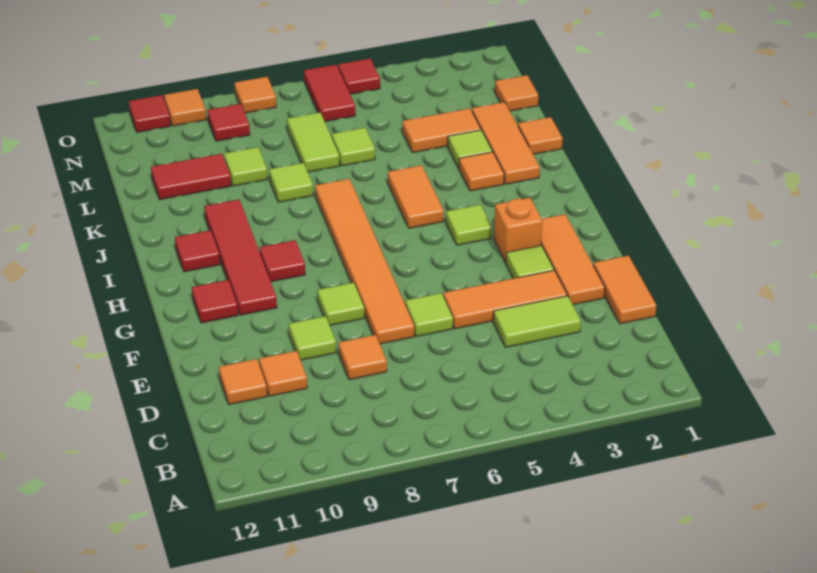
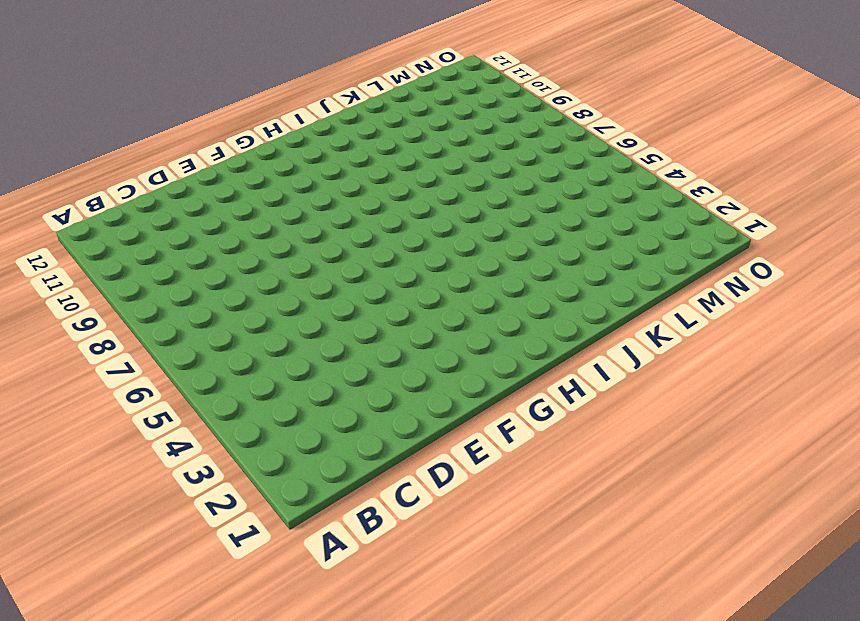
none -> orange tile D1:E1 level 1
none -> lime tile D3:D4 level 1
none -> orange tile D8 level 1
none -> orange tile D10 level 1

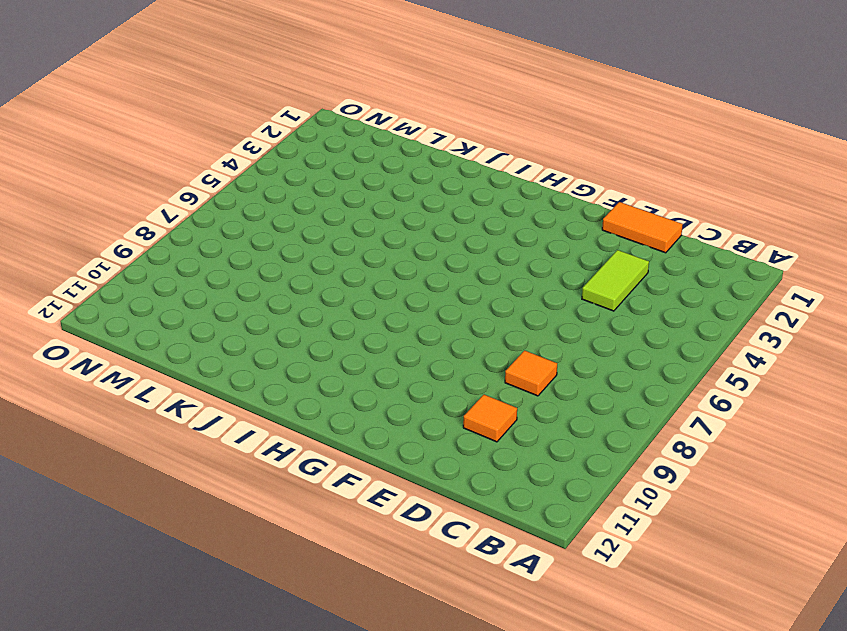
none -> orange tile D11 level 1
none -> orange tile E2:G2 level 1
none -> orange tile E3:E5 level 1
none -> lime tile E6 level 1

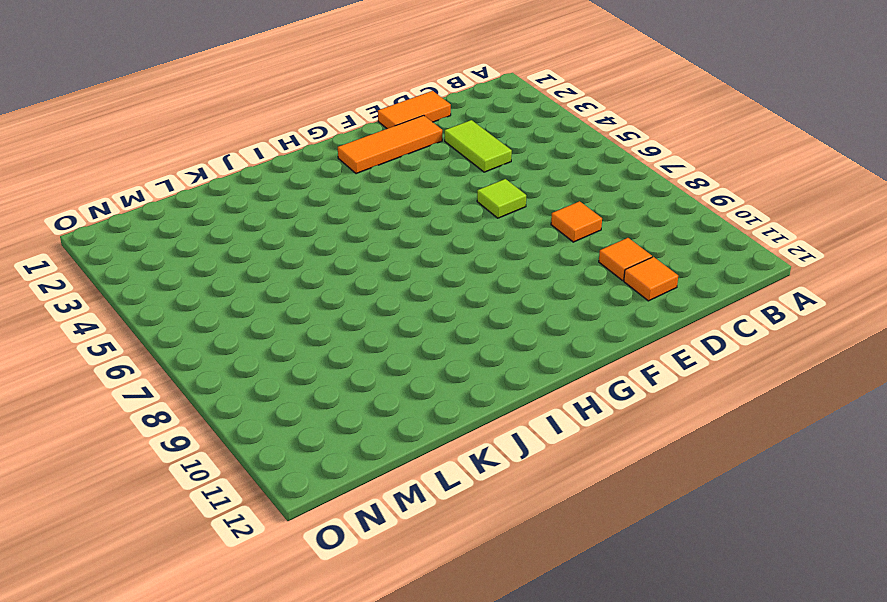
none -> orange tile E3:E5 level 1
none -> orange tile E7:J7 level 1
none -> lime tile E9 level 1
none -> lime tile F3 level 1

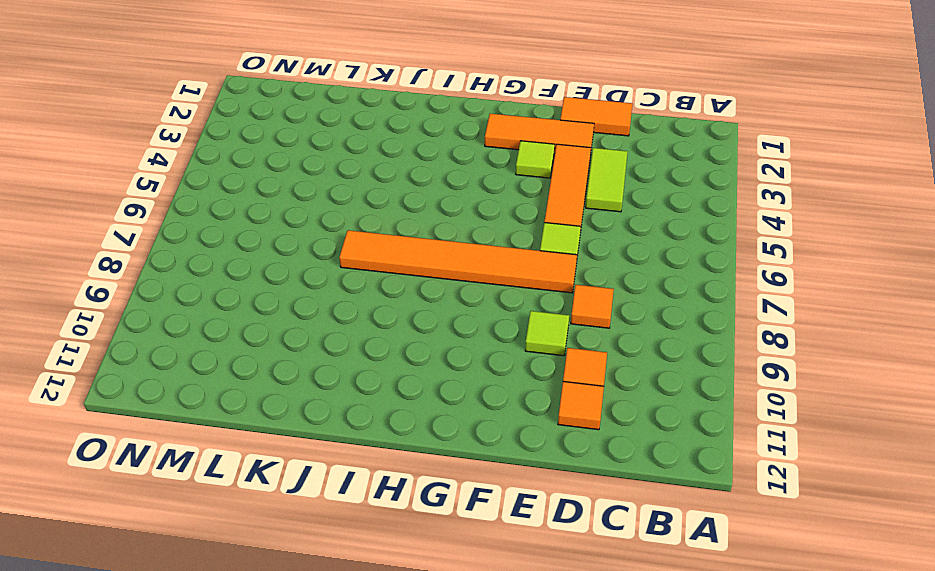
none -> lime tile F8 level 1
none -> orange brick G3 level 1
none -> red tile G10:J10 level 1
none -> red tile G11 level 1

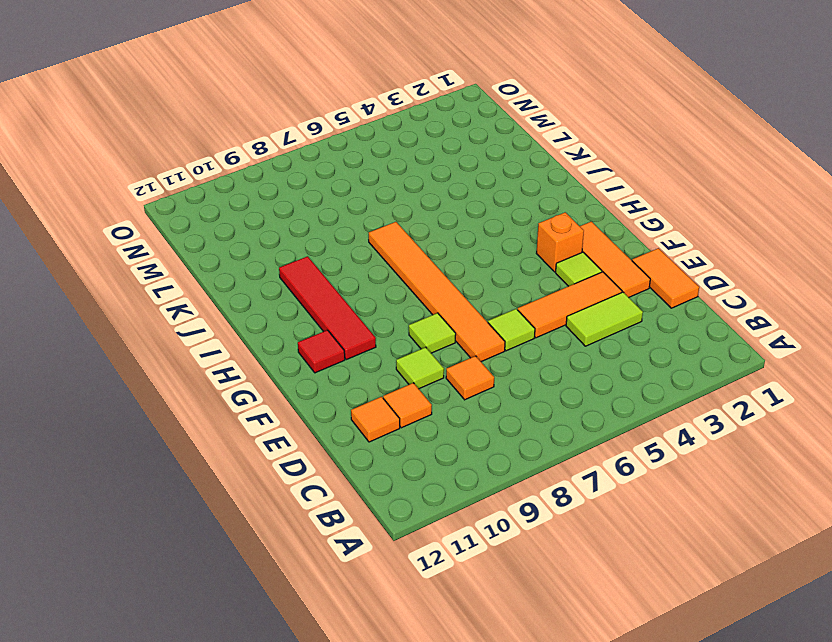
none -> lime tile H4 level 1
none -> red tile H9 level 1
none -> orange tile I5:J5 level 1
none -> red tile I11 level 1

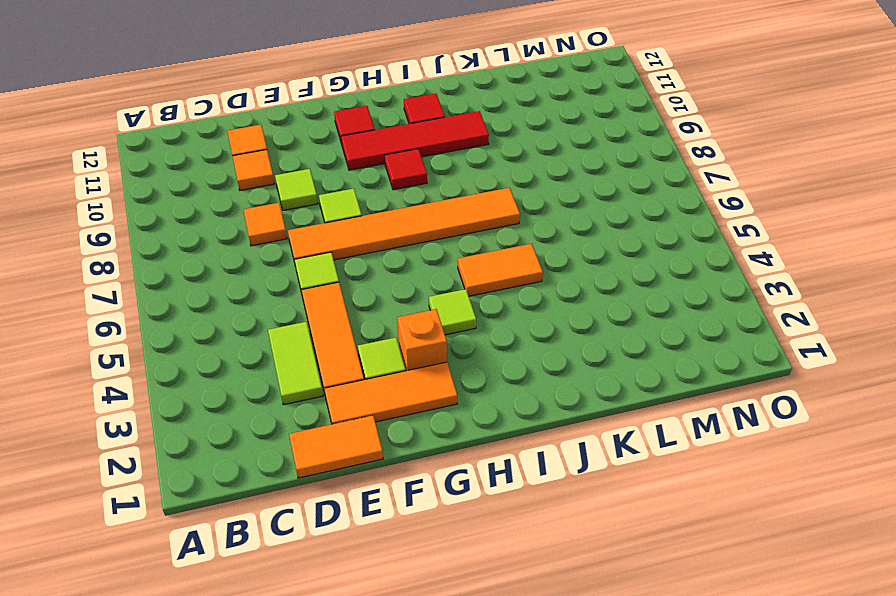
none -> orange tile J2:L2 level 1
none -> orange tile J3 level 1
none -> orange tile K1 level 1
none -> lime tile K3 level 1

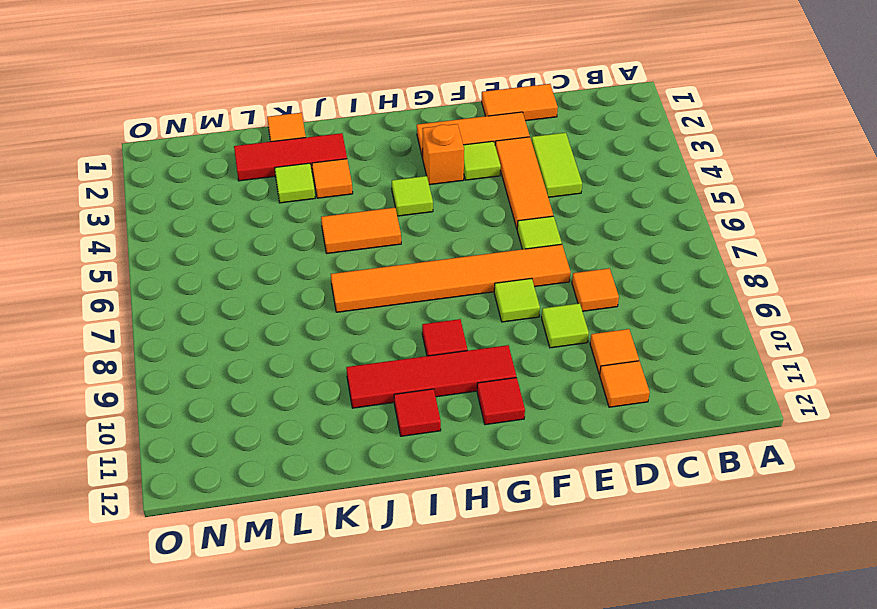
red tile J2:L2 level 1 -> orange tile J2:L2 level 1
none -> lime tile K8 level 1
none -> orange tile L3:L4 level 1
none -> lime tile L6 level 1
none -> lime tile L7:M7 level 1

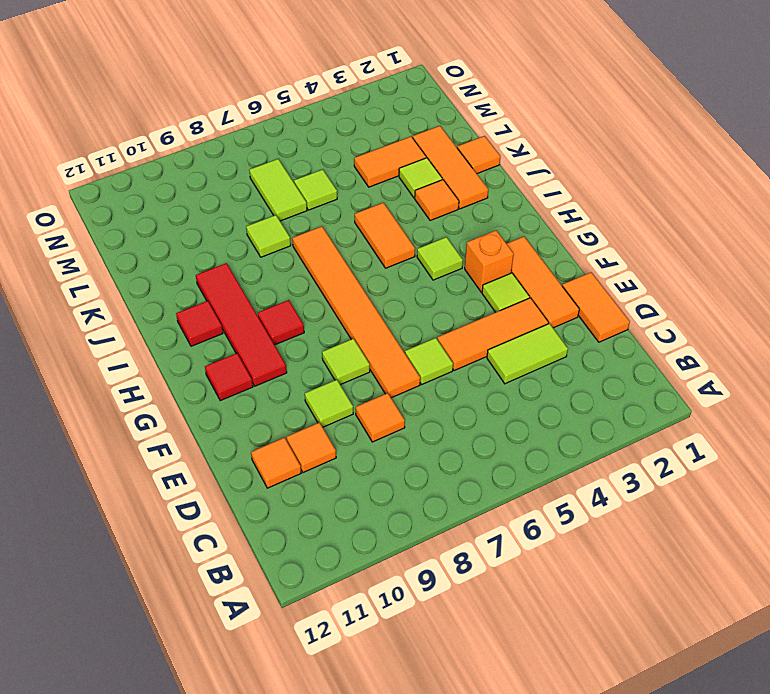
none -> lime tile L9 level 1
none -> red tile L10:L11 level 1
none -> orange tile M1 level 1
none -> red tile N6:O6 level 1

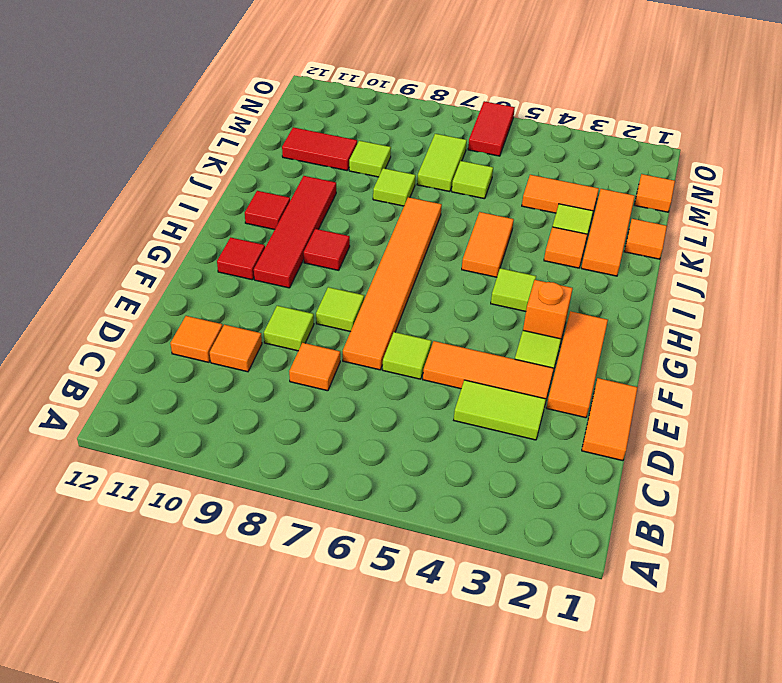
none -> red tile N9 level 1
none -> red tile O5 level 1
none -> orange tile O8 level 1
none -> orange tile O10 level 1

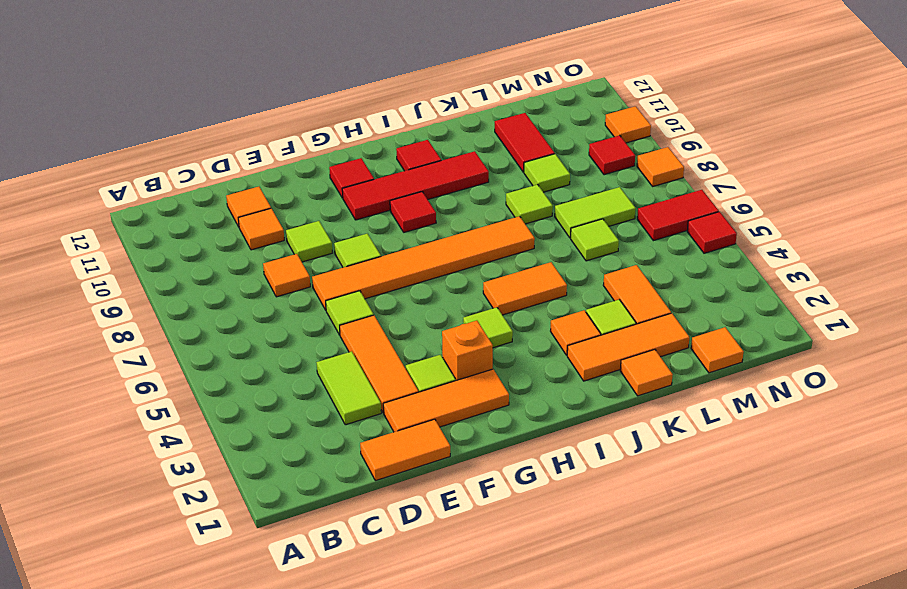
none -> red tile O11 level 1

